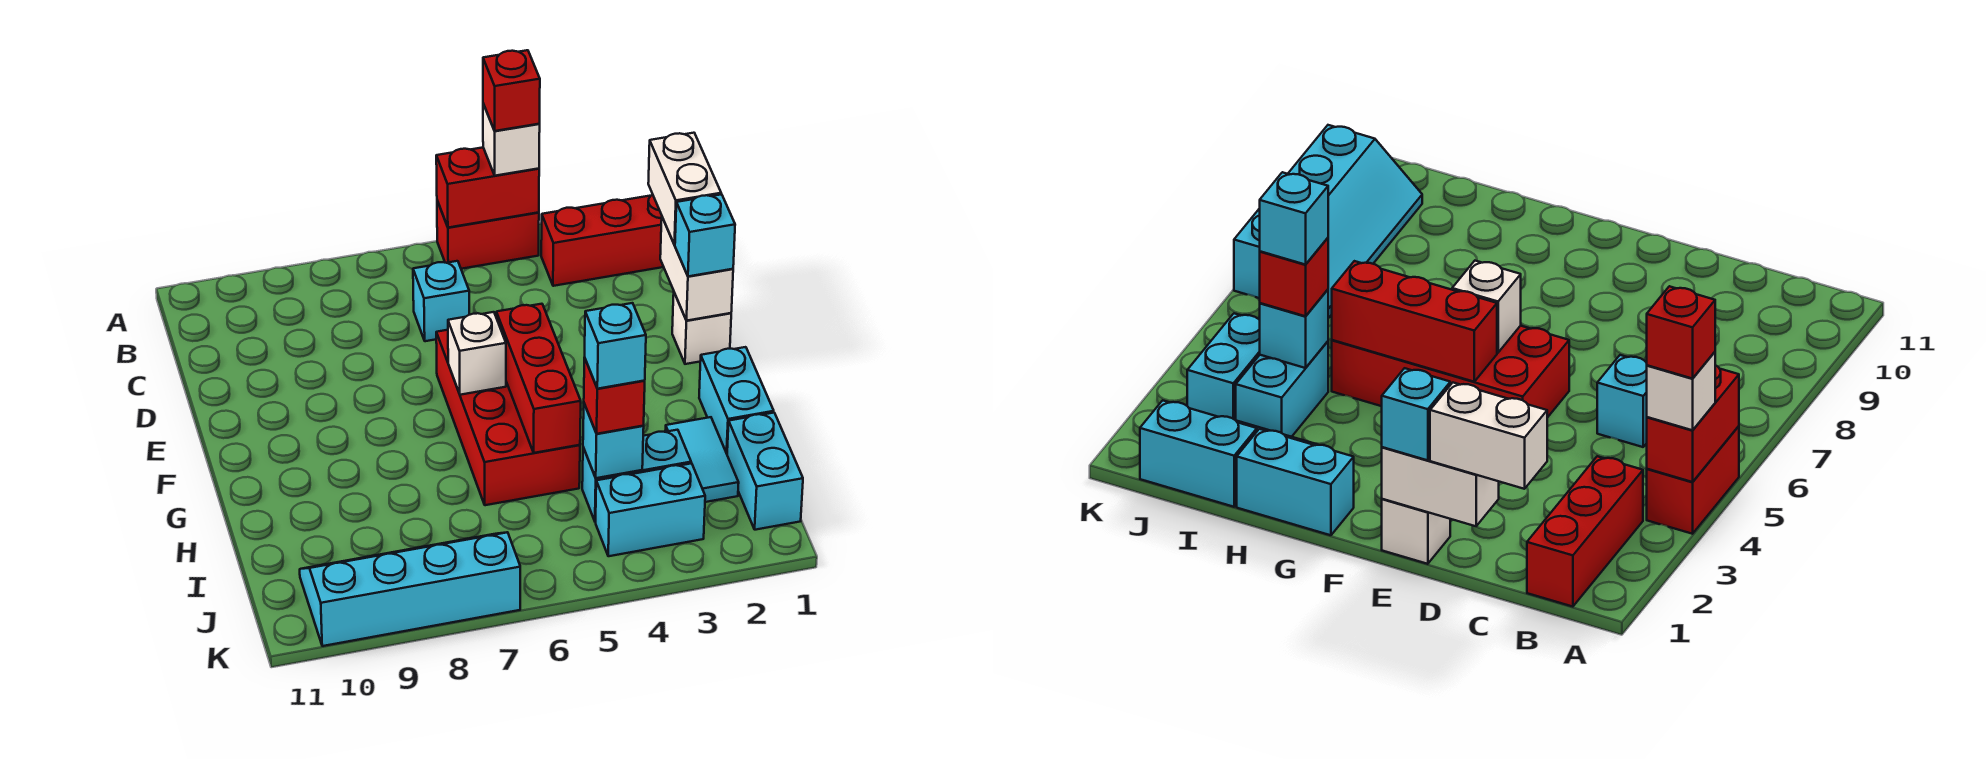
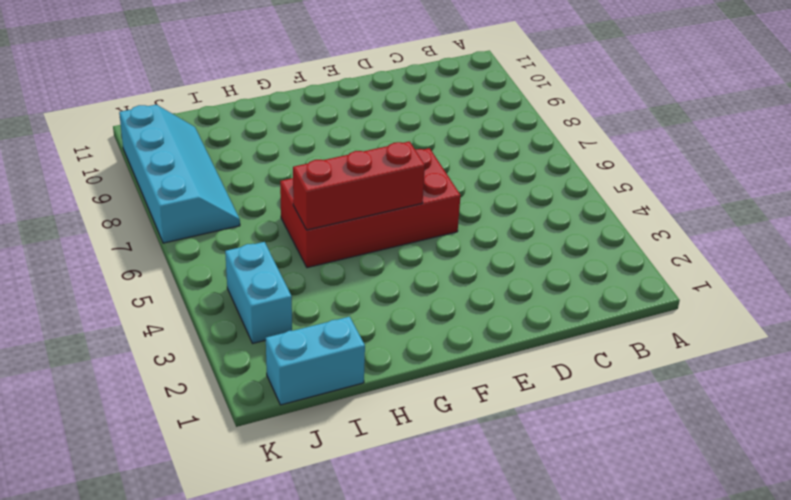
none -> red brick A4:A5 level 1
none -> red brick B1:B3 level 1
none -> cyan brick C6 level 1

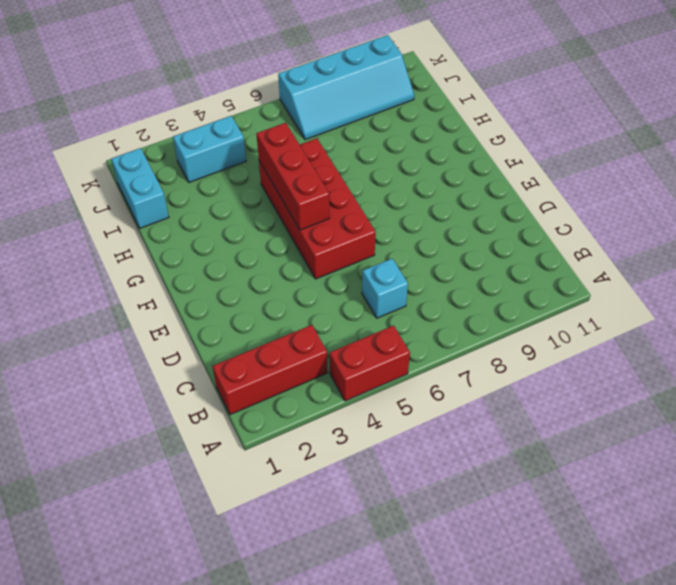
none -> white brick E1 level 1
none -> cyan brick G1:H1 level 1
none -> cyan tile H2:I2 level 1

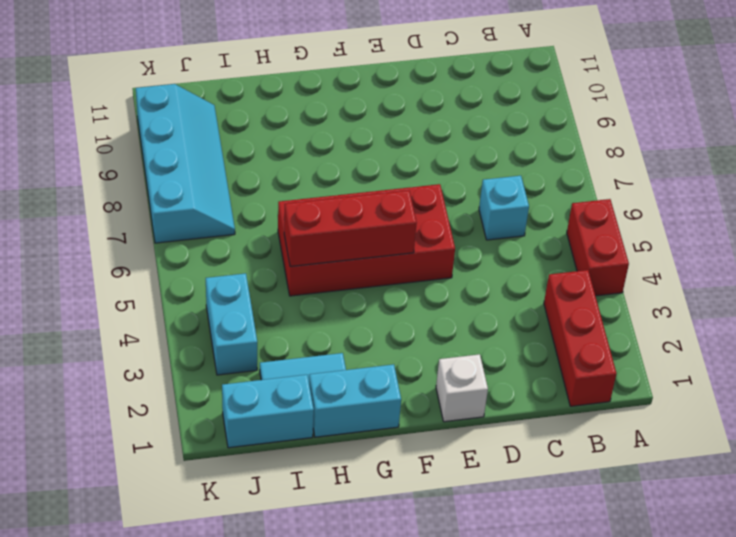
none -> cyan brick I3:I4 level 1
none -> red brick A4:A5 level 2
none -> white brick D1:E1 level 2

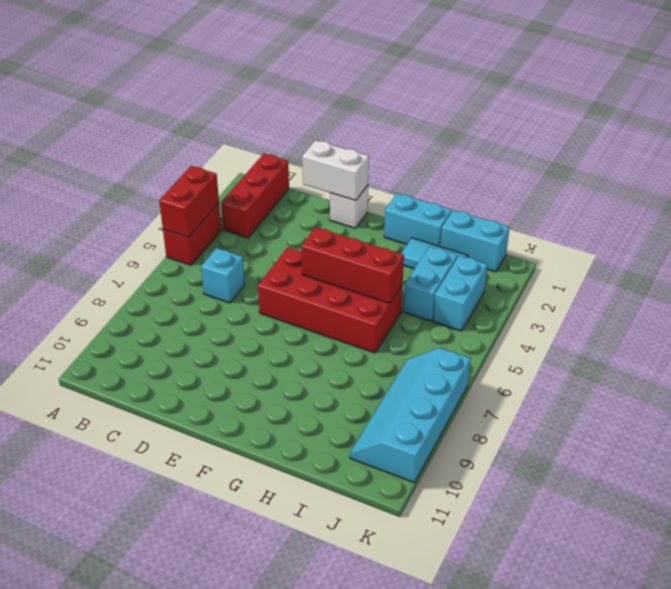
none -> white brick F6 level 2
none -> cyan brick I4 level 2
none -> white brick A4 level 3

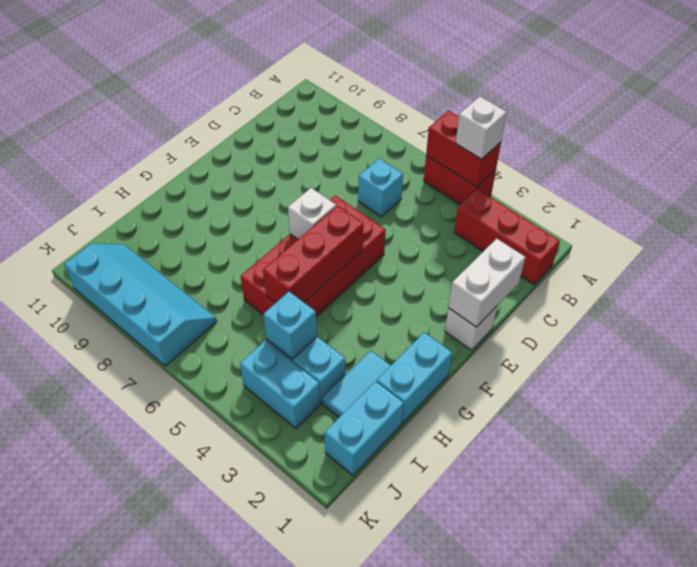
none -> white brick C1:D1 level 3
none -> cyan brick E1 level 3
none -> red brick I4 level 3

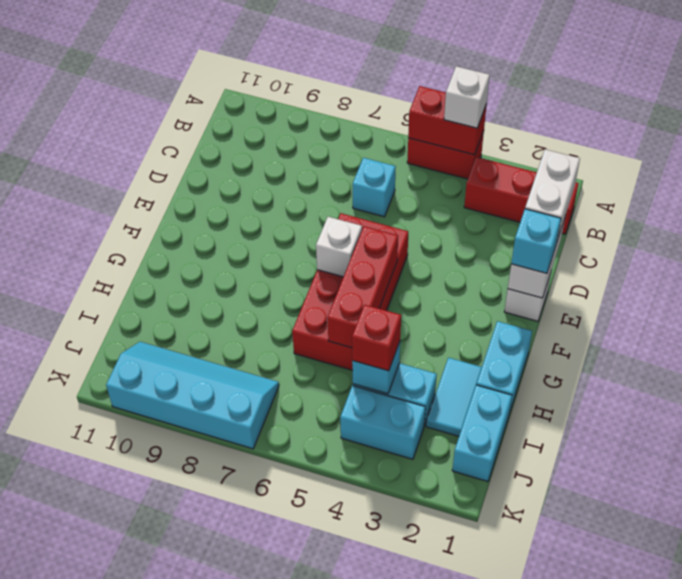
none -> red brick A4 level 4
none -> cyan brick I4 level 4

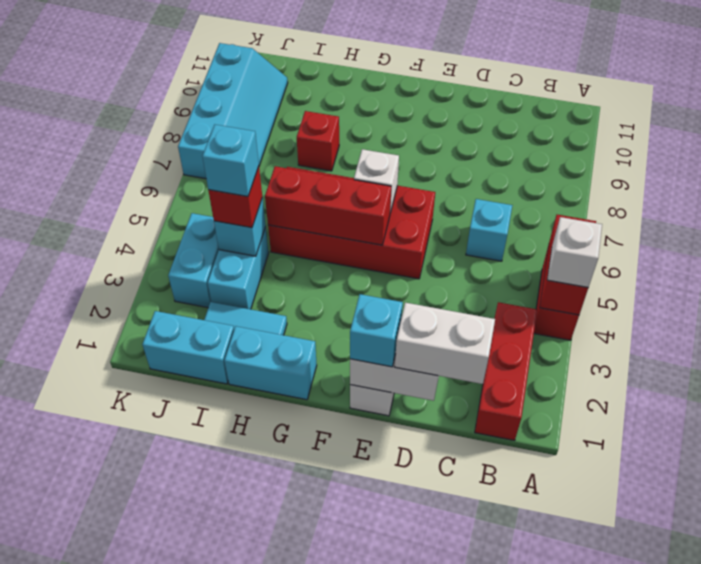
red brick H8 level 1 -> red brick A4 level 4

